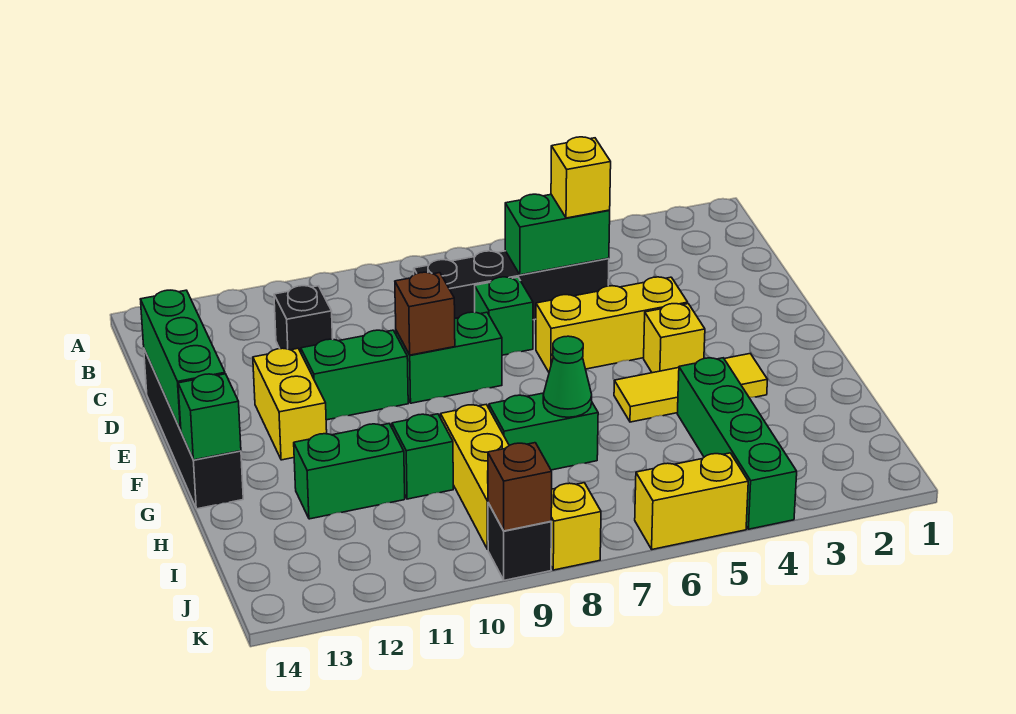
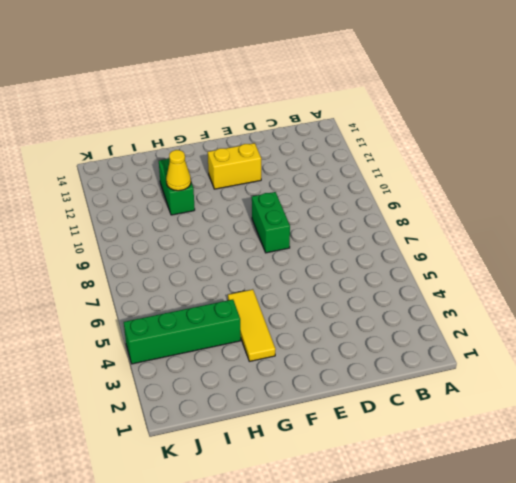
yellow cone H11 level 2 -> none
none -> black brick C5:C8 level 1
none -> black brick C11 level 1
none -> green brick D7 level 1

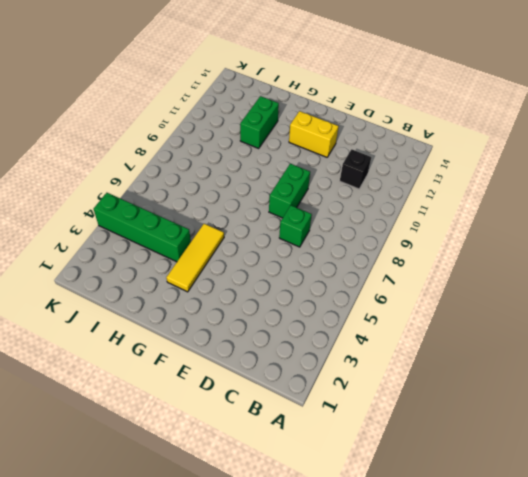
none -> black brick C5:C8 level 1
none -> black brick D14:G14 level 1
none -> yellow brick E4:E6 level 1

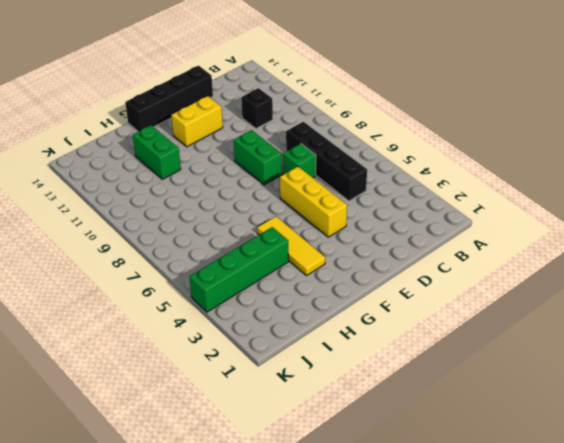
none -> green brick E10:E11 level 1
none -> yellow brick F4 level 1
none -> green brick H7:H8 level 1

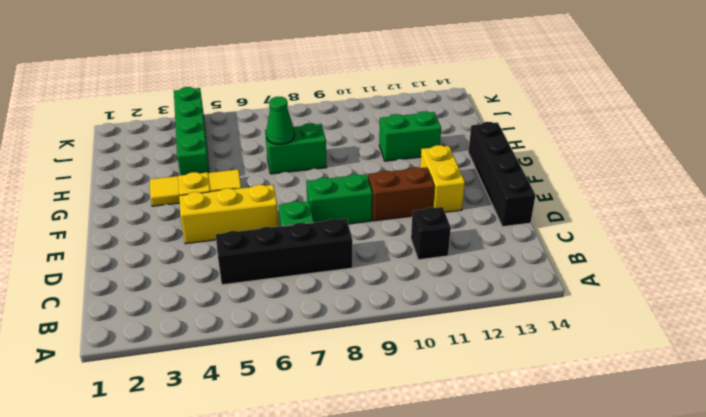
brown brick E10:E11 level 1 -> green brick E10:E11 level 1
none -> yellow brick H9:J9 level 1
none -> green brick H10 level 1
none -> yellow brick K5:K6 level 1

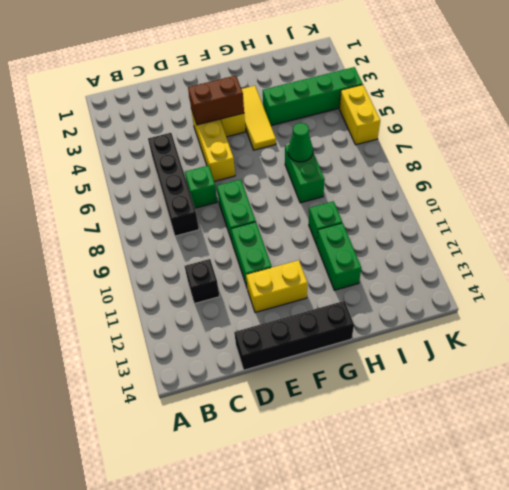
brown brick E4:F4 level 2 -> none
none -> yellow brick H9:J9 level 1
none -> yellow brick K8 level 1
none -> black brick K9 level 1

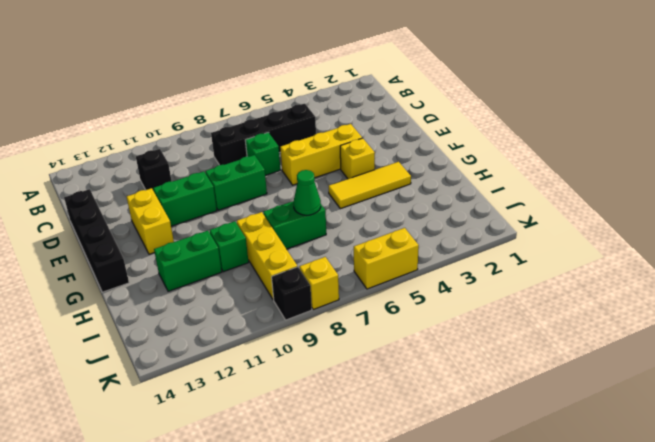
none -> green brick H4:K4 level 1
none -> green brick C5:C6 level 2
none -> green brick D14:F14 level 2

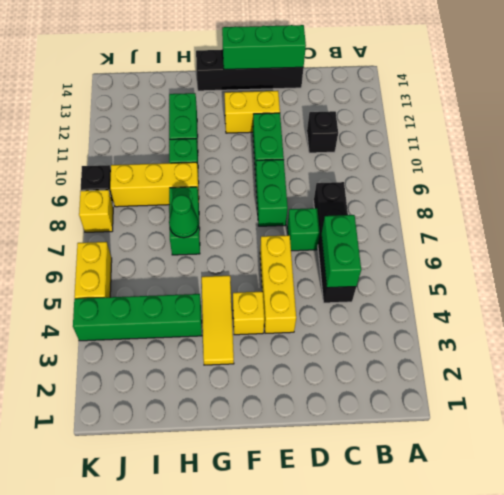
none -> brown brick E9 level 2
none -> green brick G14 level 2
none -> brown brick K9 level 2

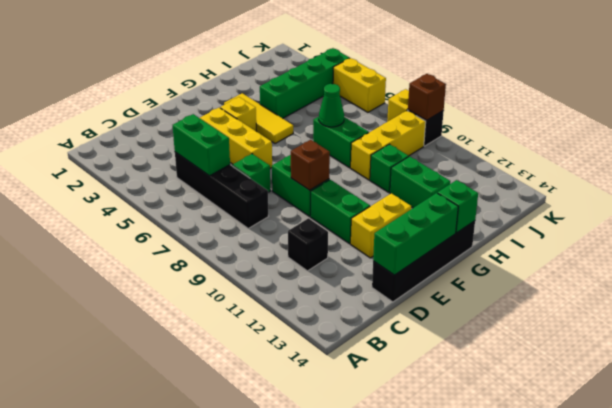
none -> yellow brick C5 level 3

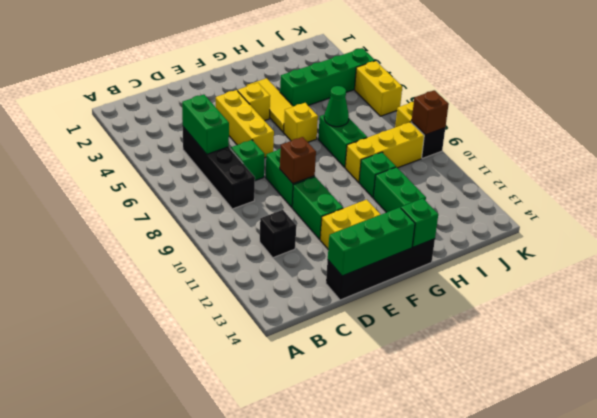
yellow brick G6 level 1 -> yellow brick C5 level 3

